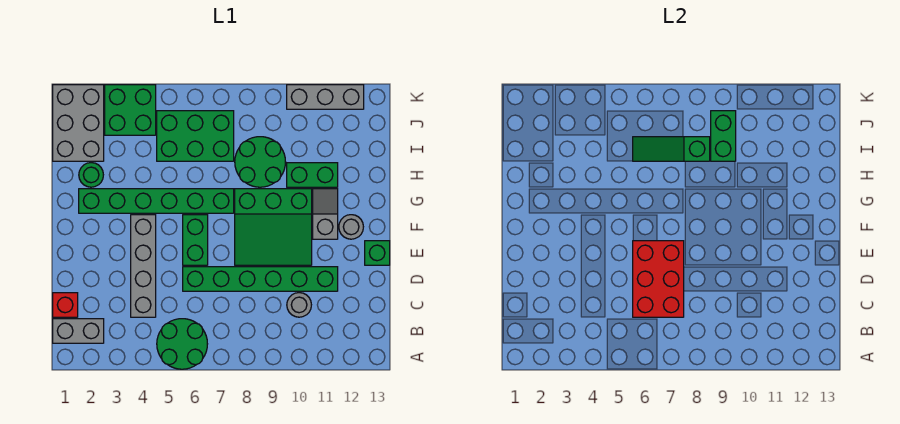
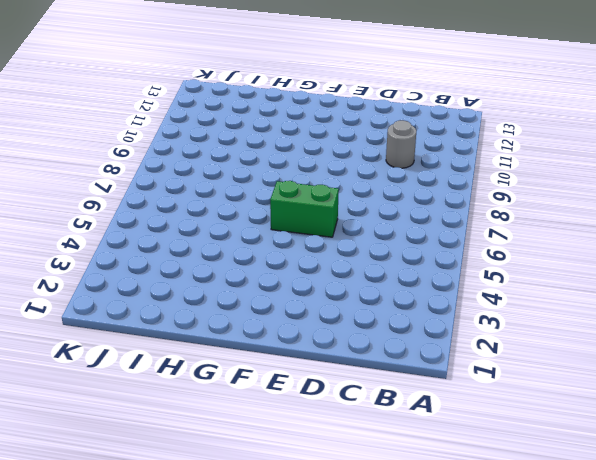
none -> green round brick A5:B6 level 1
none -> grey brick B1:B2 level 1
none -> red brick C1 level 1

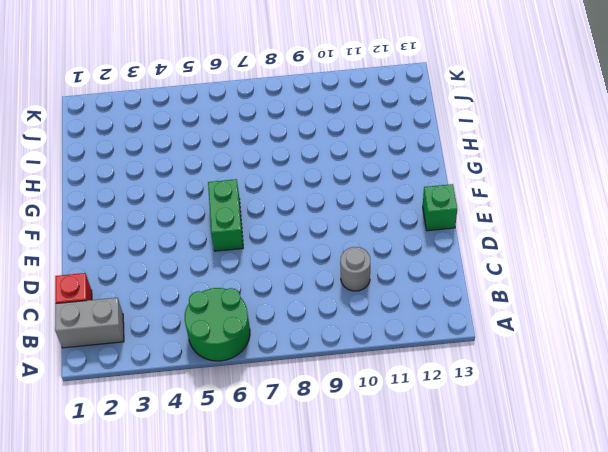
none -> grey brick C4:F4 level 1
none -> green brick D6:D11 level 1
none -> green slope E8:G10 level 1 top G

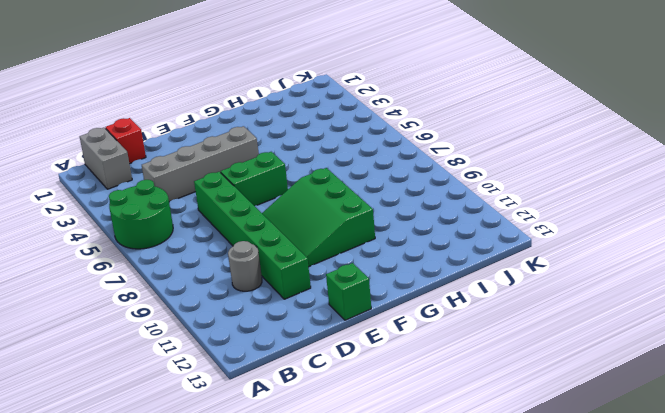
none -> grey slope F11:G11 level 1 top F
none -> grey round brick F12 level 1
none -> green brick G2:G7 level 1

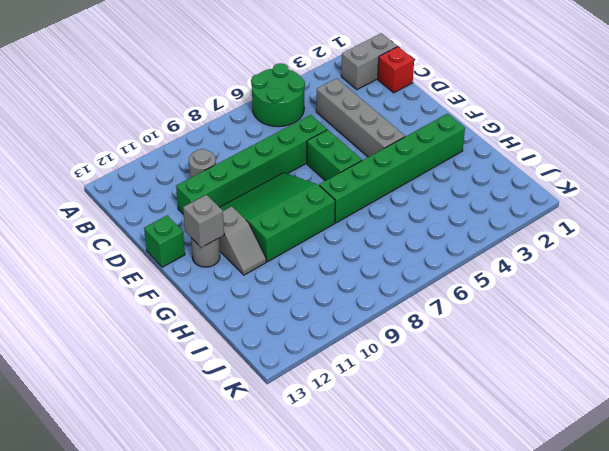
grey brick F12 level 2 -> none
none -> green round brick H2 level 1
none -> green round brick H8:I9 level 1
none -> green brick H10:H11 level 1

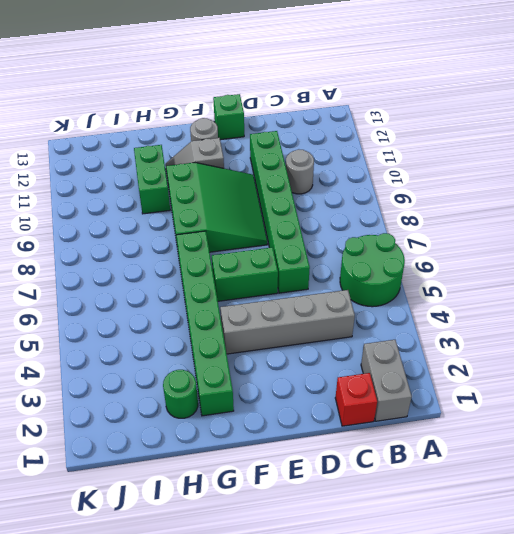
none -> green round brick H8:I9 level 1
none -> grey brick I1:K2 level 1
none -> green brick I5:J7 level 1

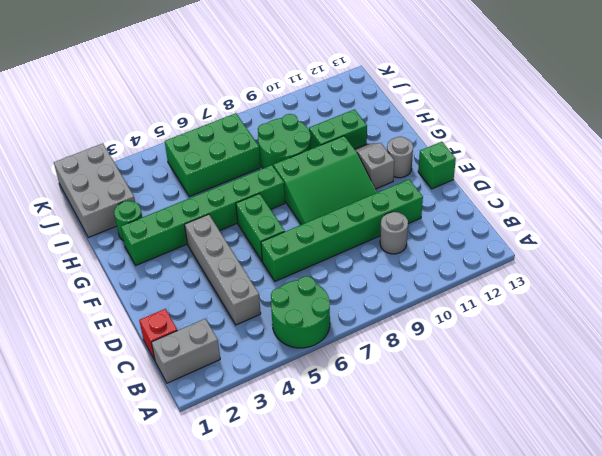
none -> green brick J3:K4 level 1
none -> grey brick K10:K12 level 1
none -> red brick C6:E7 level 2

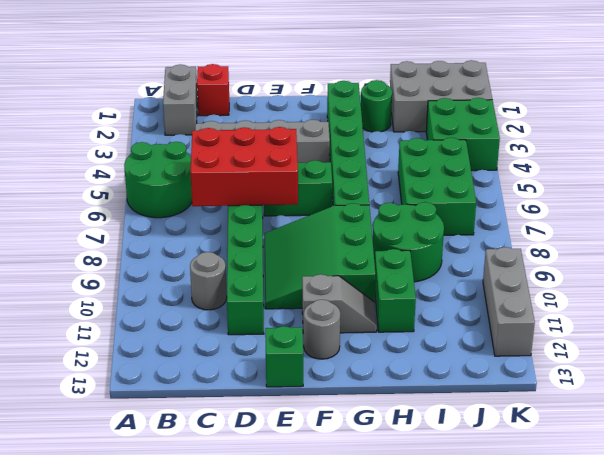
none -> green slope I6:I8 level 2 top 8
none -> green brick I9:J9 level 2

